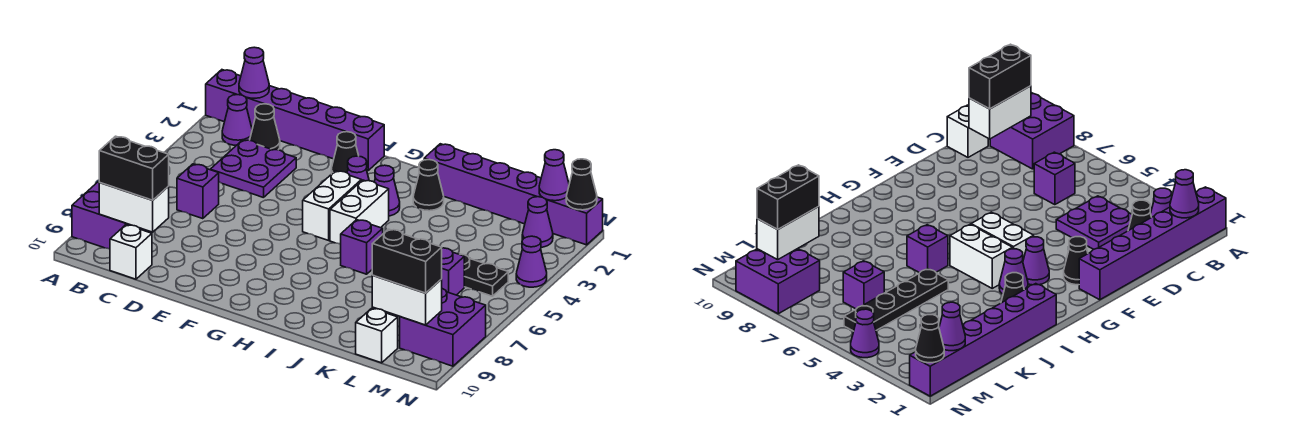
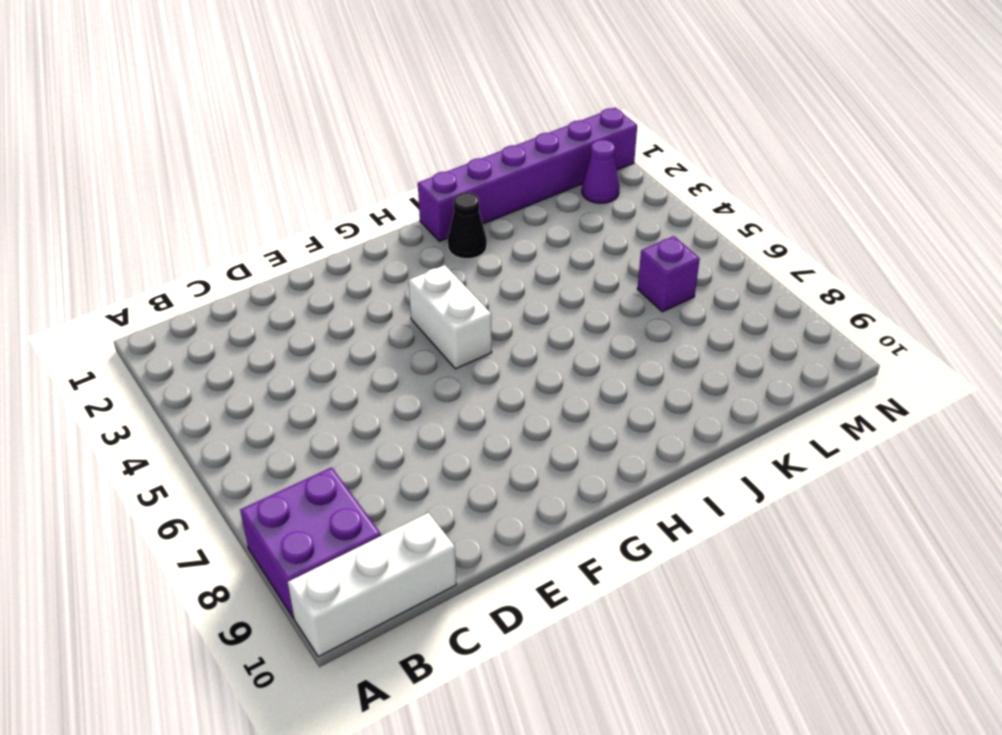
white brick A10:C10 level 1 -> white brick C10 level 1
none -> purple brick A1:F1 level 1
none -> purple cone B2 level 1
none -> black cone C2 level 1

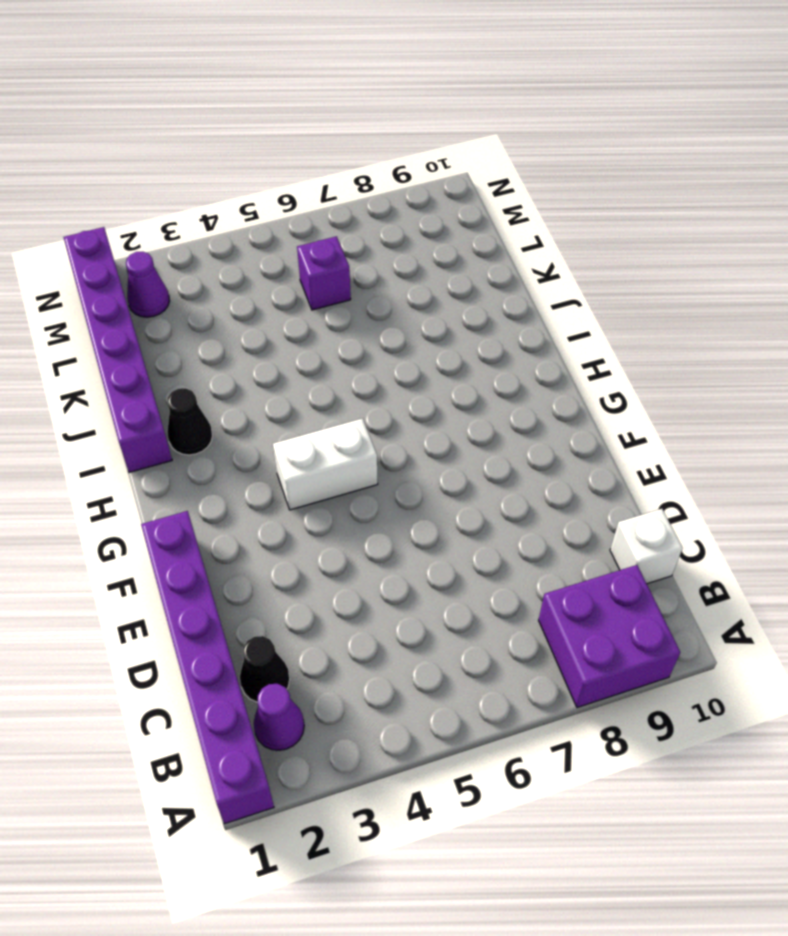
none -> purple plate C3:D4 level 1
none -> purple brick C6 level 1
none -> black cone F2 level 1

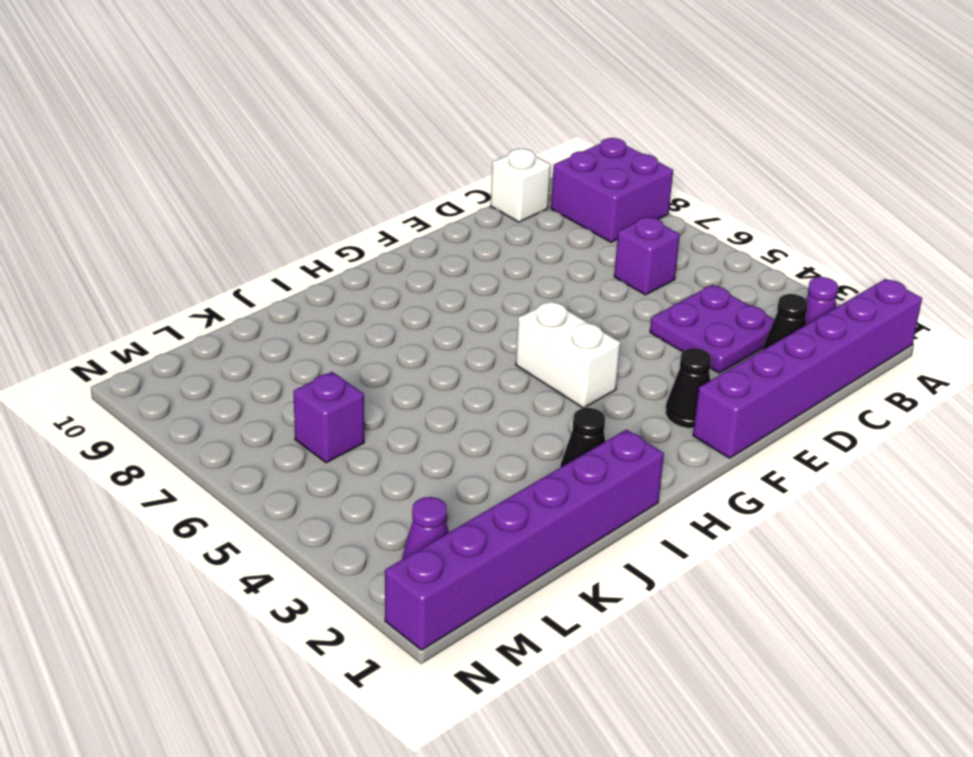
none -> purple cone G3 level 1
none -> purple cone H3 level 1
none -> white brick H4:H5 level 1

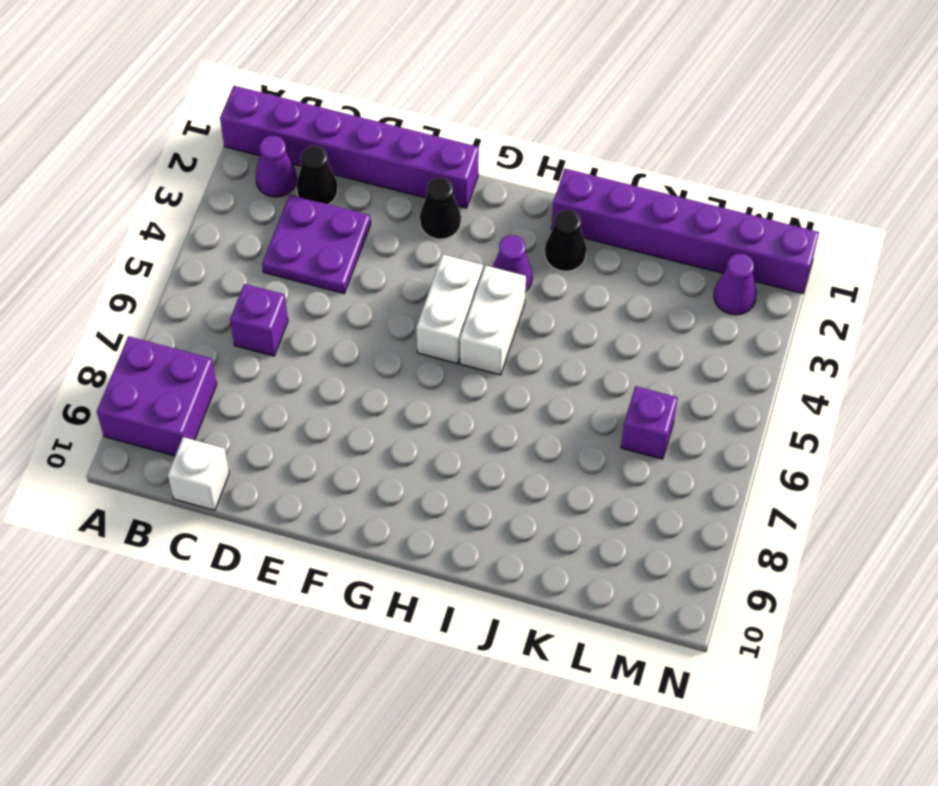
none -> purple cone G3 level 1
none -> purple brick I6 level 1
none -> black plate J5:M5 level 1

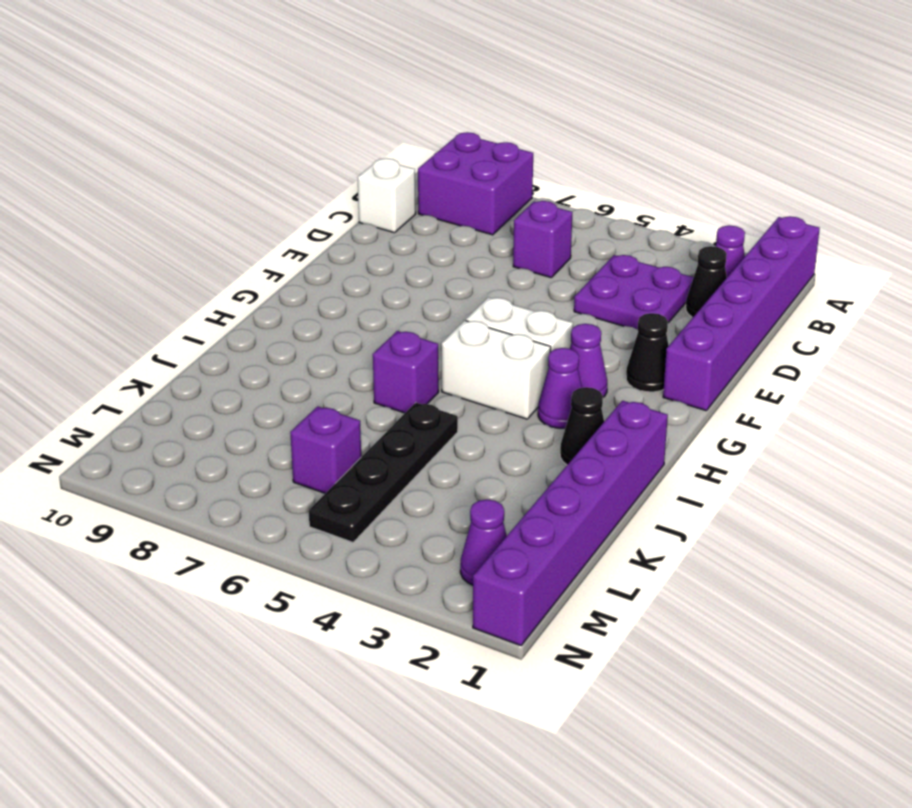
none -> white brick L10 level 1
none -> purple brick M8:N9 level 1
none -> purple cone N4 level 1

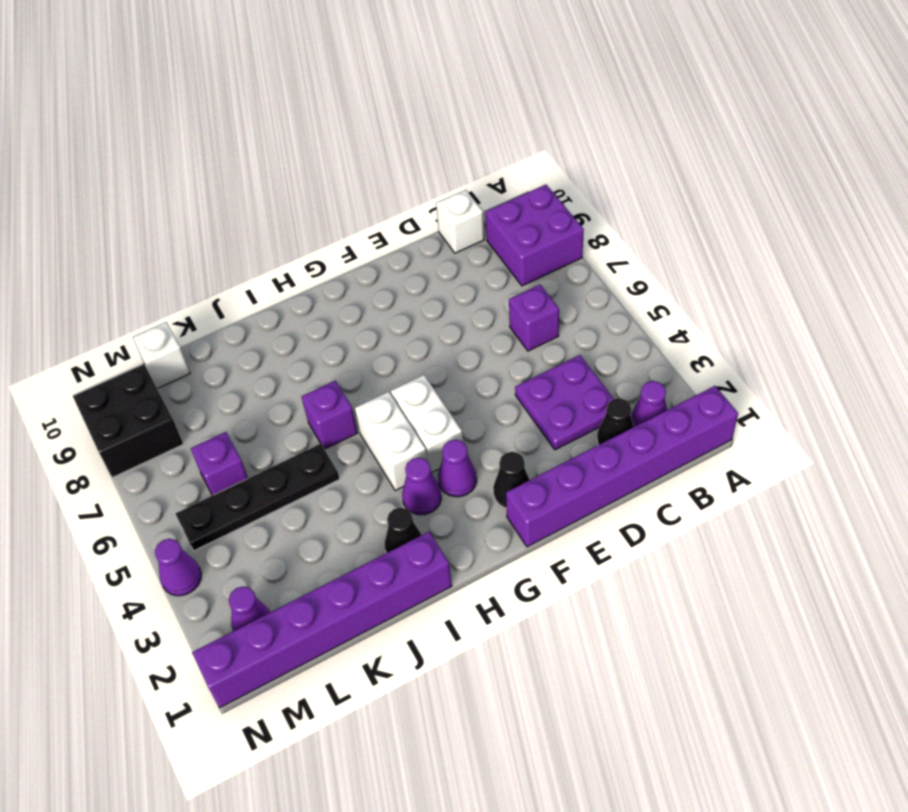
black brick M8:N9 level 1 -> purple brick M8:N9 level 1
none -> purple cone B1 level 2
none -> white brick B9:C9 level 2
none -> white brick L9:M9 level 2

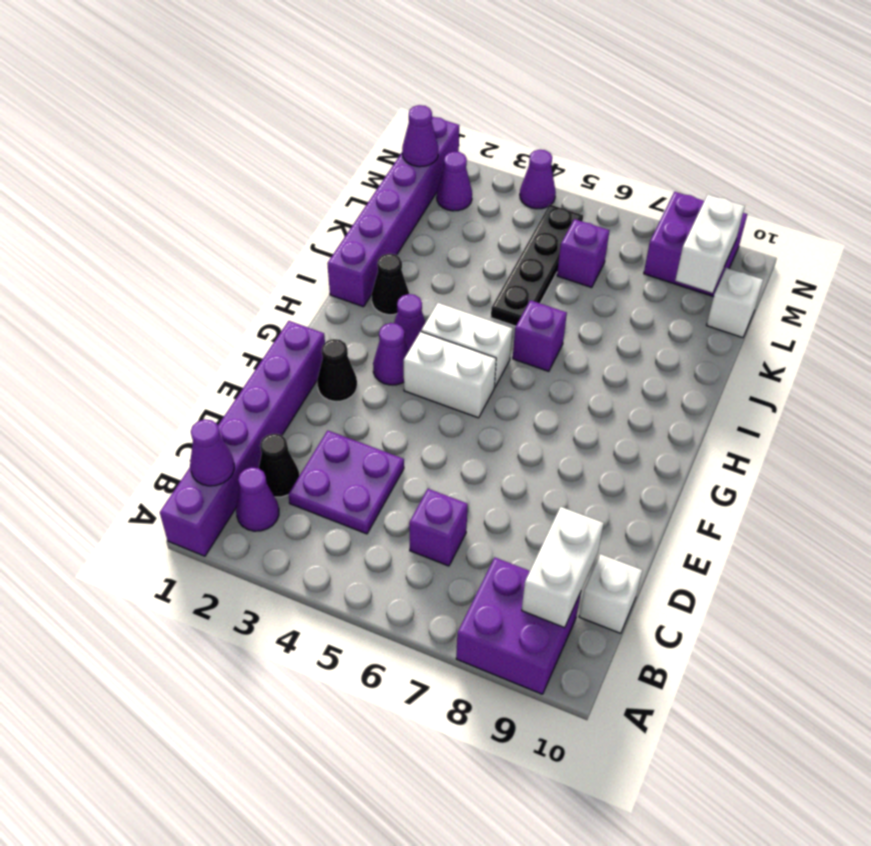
none -> black cone N1 level 2
none -> black brick B9:C9 level 3
none -> black brick L9:M9 level 3

